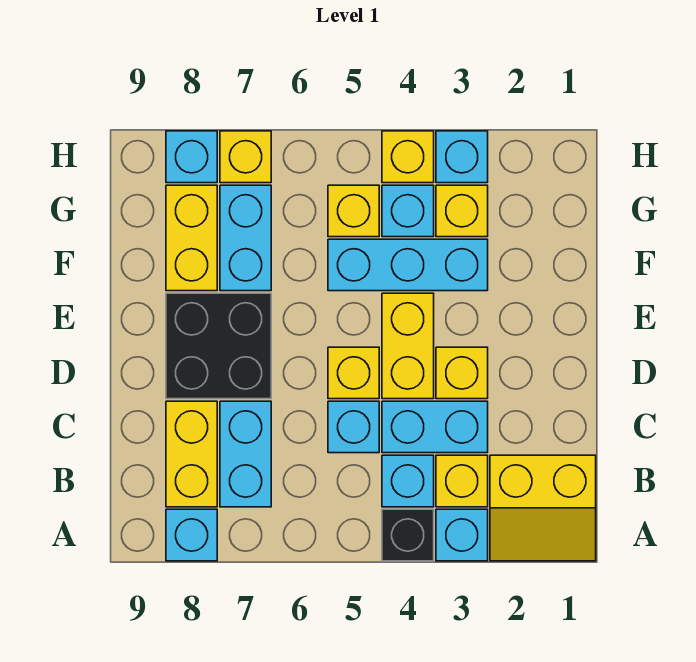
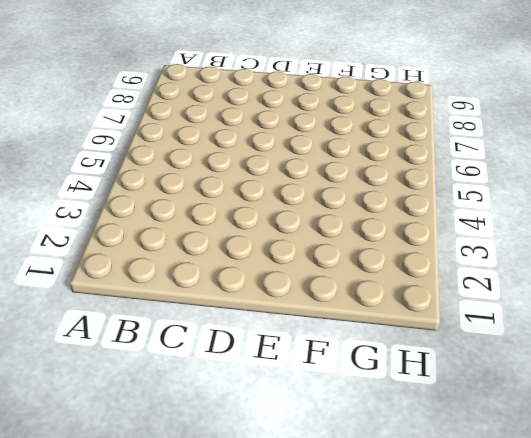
none -> yellow slope A1:B2 level 1 top B
none -> cyan brick A3 level 1
none -> black brick A4 level 1

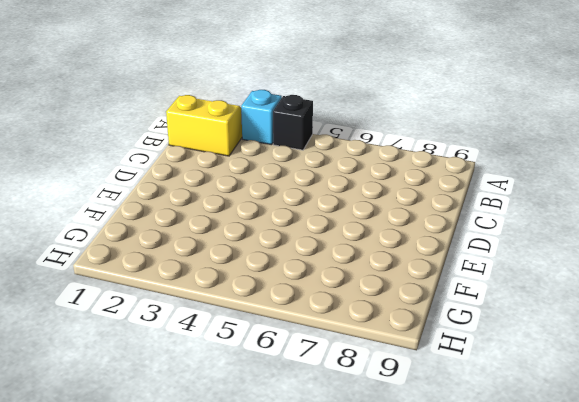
none -> cyan brick A8 level 1
none -> yellow brick B3 level 1
none -> cyan brick B4 level 1

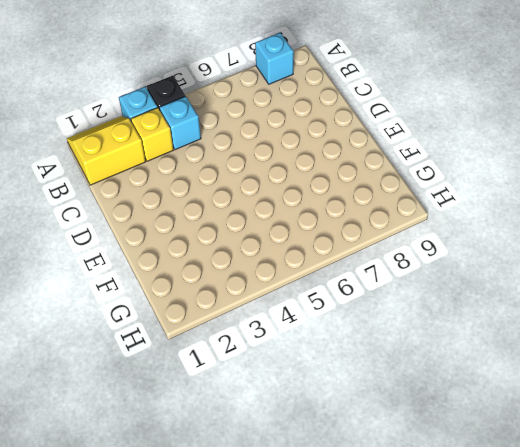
none -> cyan brick B7:C7 level 1
none -> yellow brick B8:C8 level 1
none -> cyan brick C3:C4 level 1

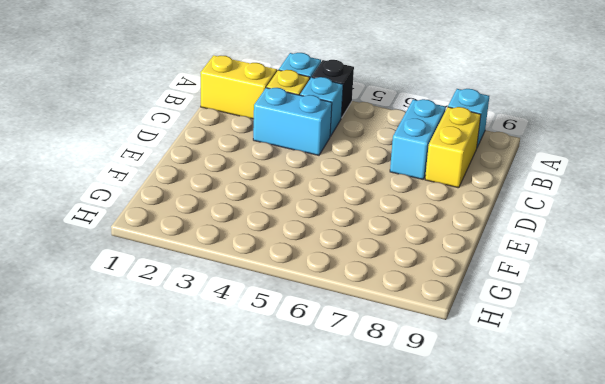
none -> cyan brick C5 level 1
none -> yellow brick D3 level 1
none -> yellow brick D4:E4 level 1

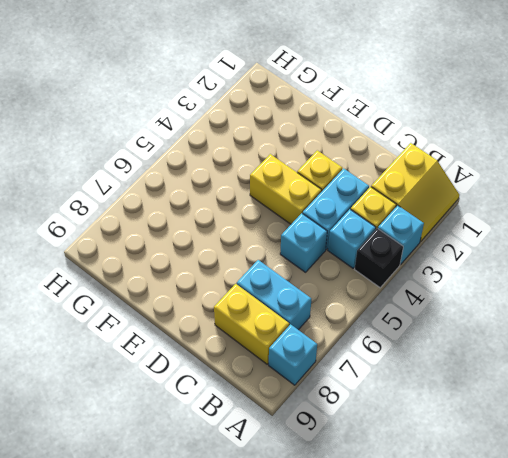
none -> yellow brick D5 level 1
none -> black brick D7:E8 level 1
none -> cyan brick F3:F5 level 1

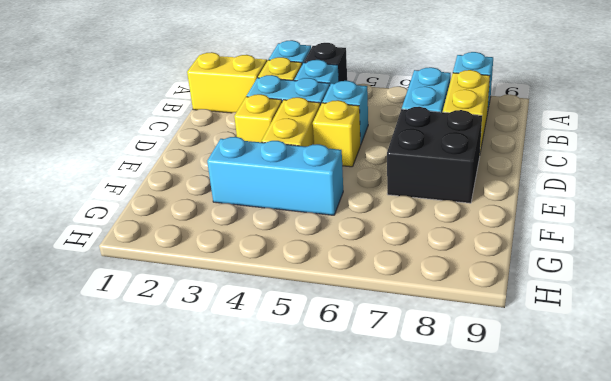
none -> cyan brick F7:G7 level 1
none -> yellow brick F8:G8 level 1
none -> yellow brick G3 level 1

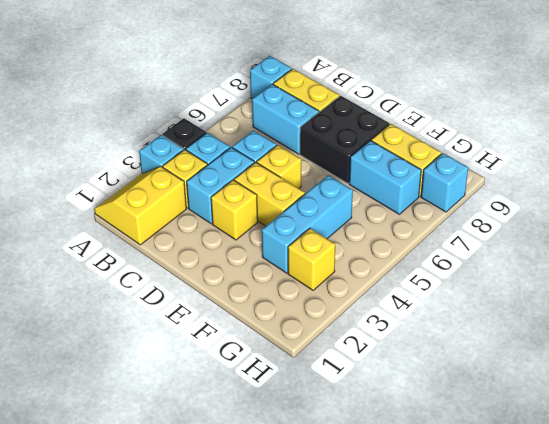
none -> cyan brick G4 level 1
none -> yellow brick G5 level 1
none -> cyan brick H3 level 1

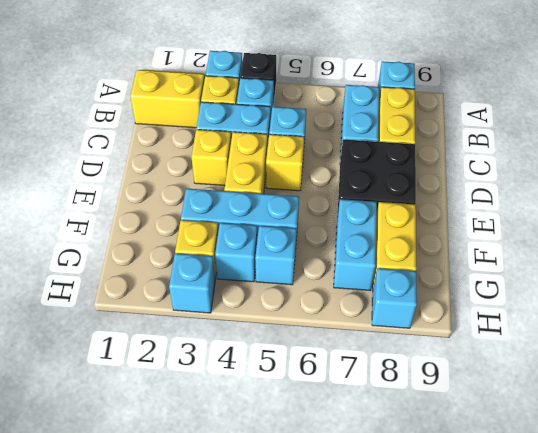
cyan brick G5 level 1 -> yellow brick G5 level 1
none -> yellow brick H4 level 1
none -> yellow brick H7 level 1

